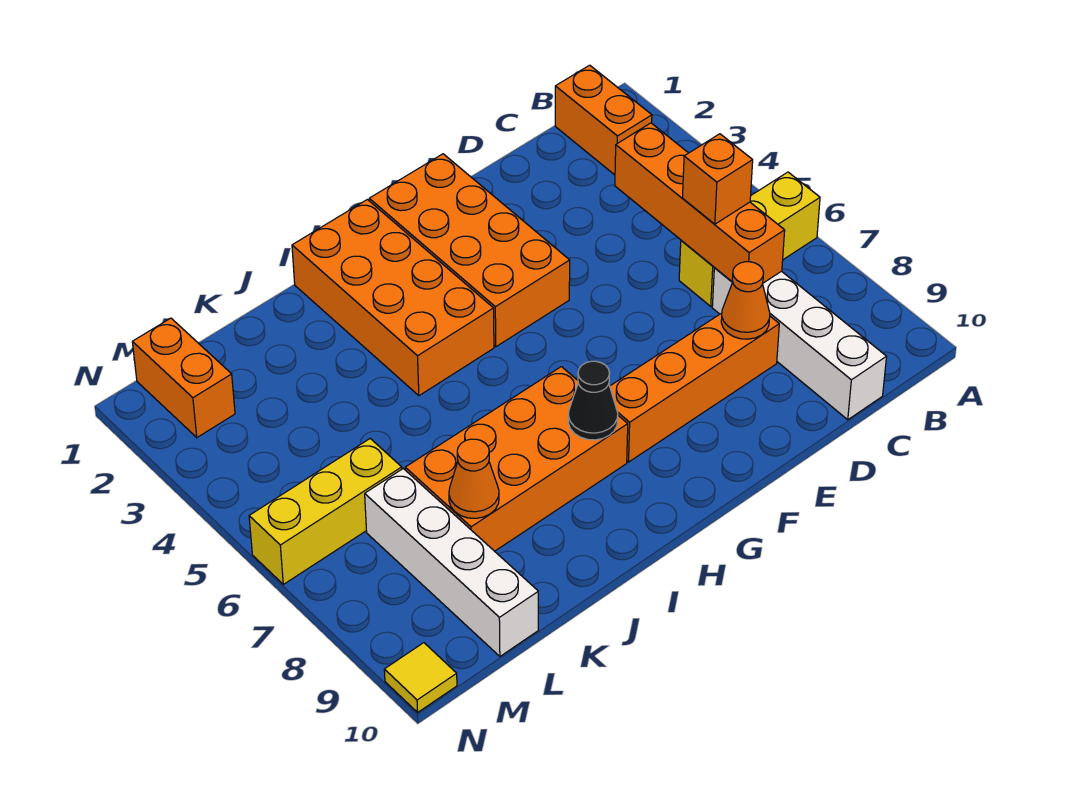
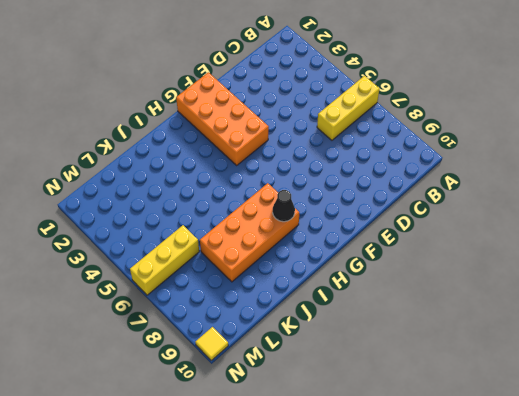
none -> orange brick B1:B2 level 1
none -> white brick C7:C10 level 1
none -> orange brick D8:G8 level 1

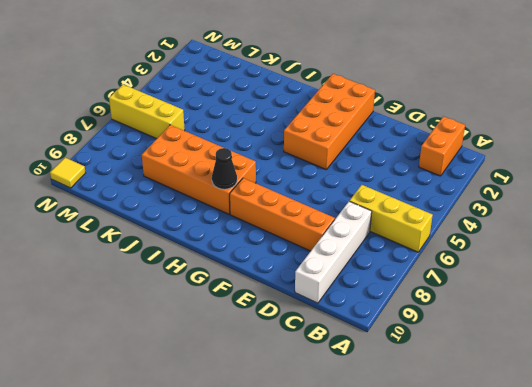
none -> orange brick H1:I4 level 1
none -> white brick L7:L10 level 1
none -> orange brick M1:M2 level 1

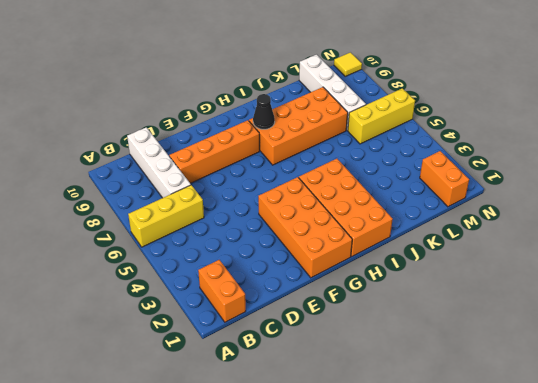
none -> orange brick C4:C7 level 2
none -> orange cone D8 level 2
none -> orange cone K8 level 2

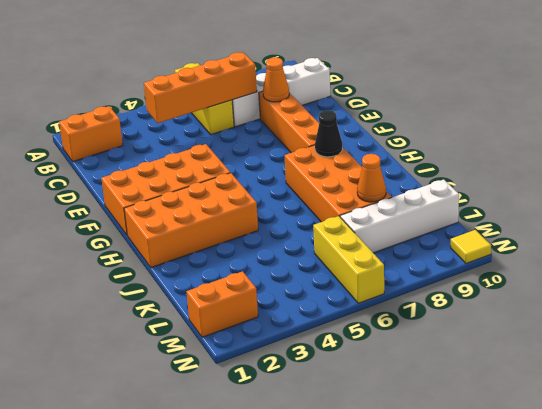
none -> orange brick C6 level 3

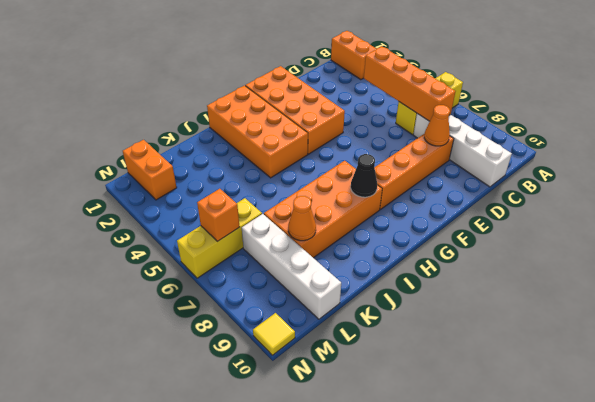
orange brick M6 level 2 -> orange brick C6 level 3

